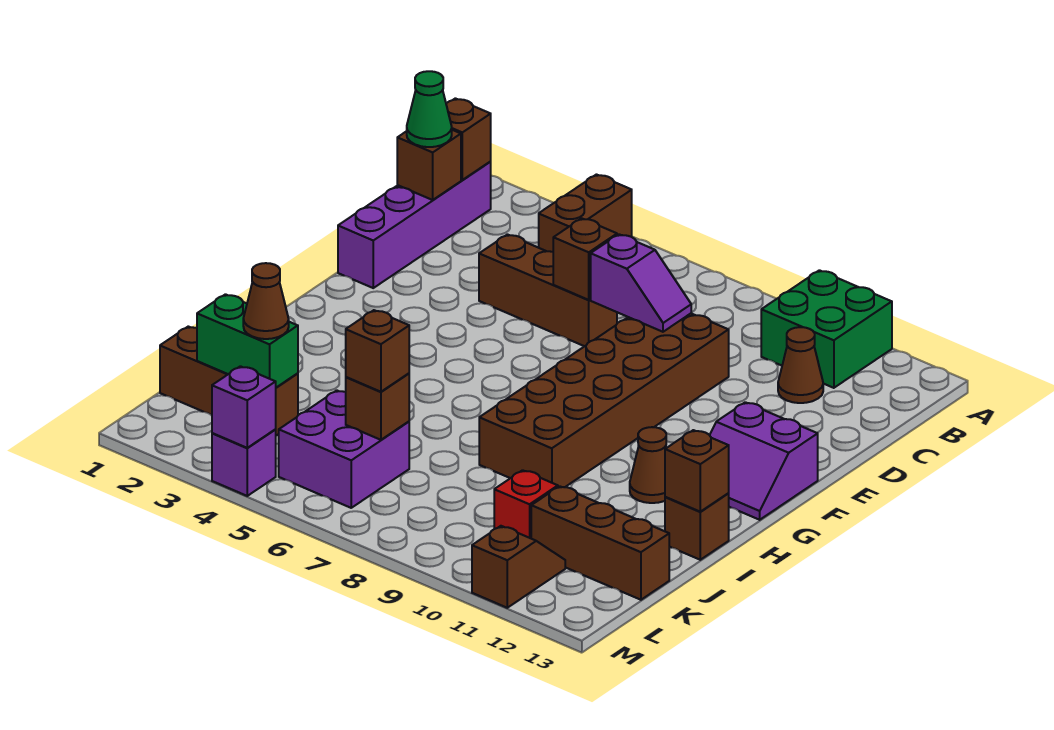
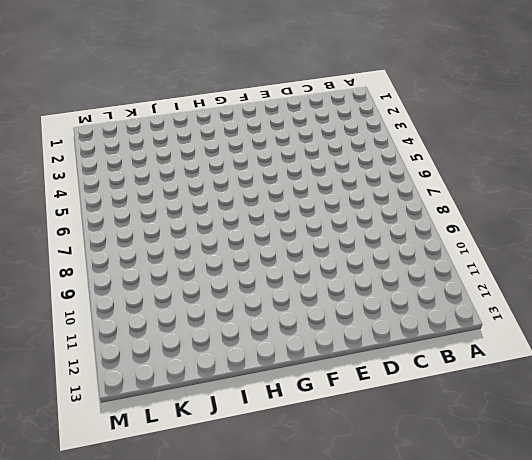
none -> brown brick A4:B4 level 1
none -> green brick A10:B11 level 1
none -> purple brick B1:E1 level 1

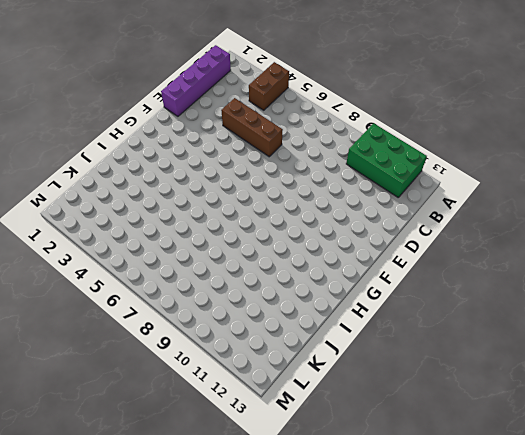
green brick A10:B12 level 1 -> green brick A10:B11 level 1
none -> brown cone C11 level 1
none -> brown brick D8:I9 level 1
none -> purple slope F12:G13 level 1 top F

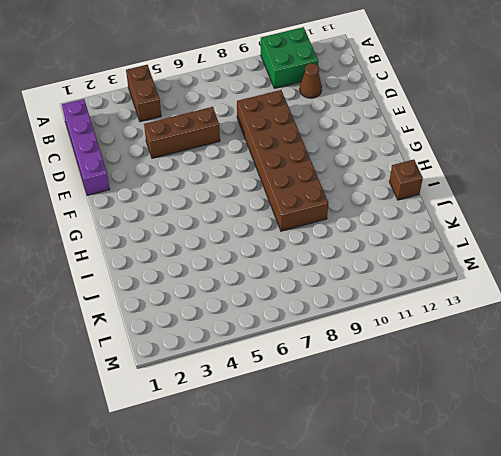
none -> purple slope F12:G13 level 1 top F
none -> brown cone H11 level 1
none -> brown brick K1:K3 level 1

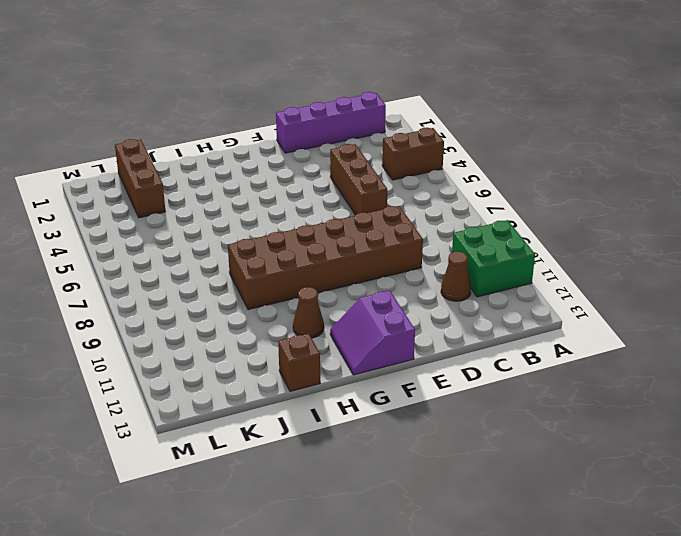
none -> purple brick K5:L6 level 1
none -> red brick K10 level 1
none -> brown brick K11:K13 level 1

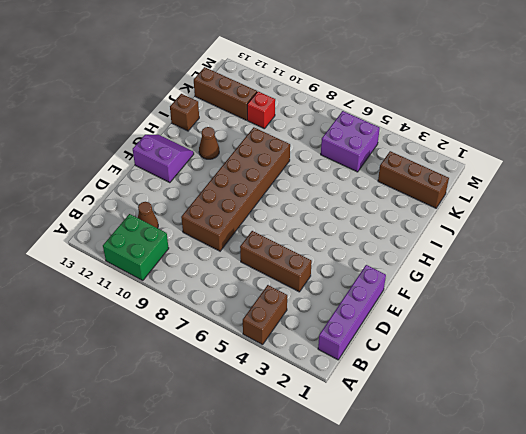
none -> brown slope L11:M11 level 1 top M
none -> purple brick M4 level 1
none -> brown brick B1 level 2

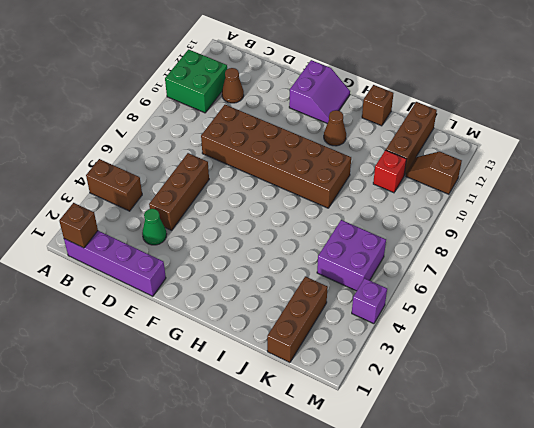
green cone D3 level 1 -> green cone C1 level 3
none -> brown brick C1 level 2
none -> brown brick D6 level 2
none -> purple slope D7:D8 level 2 top 7

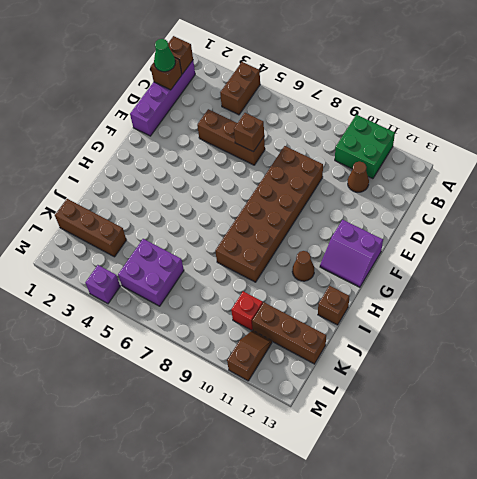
none -> purple slope D7:D8 level 2 top 7
none -> brown brick I13 level 2
none -> green brick K2:K3 level 2

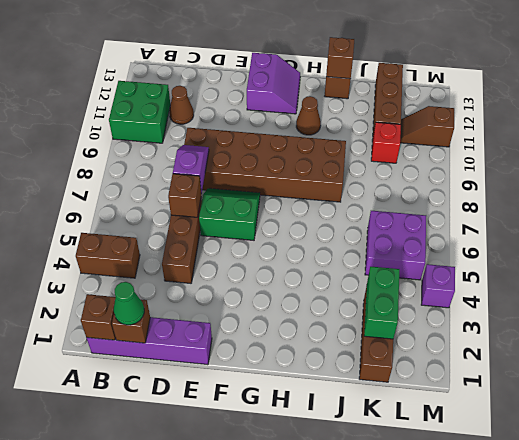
green slope E6:F7 level 1 top 6 -> none
none -> brown brick K6 level 2
none -> purple brick M4 level 2
none -> brown cone K3 level 3

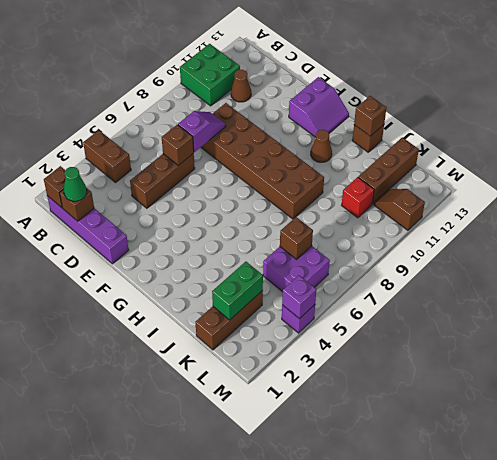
none -> brown cone K3 level 3
none -> brown brick K6 level 3

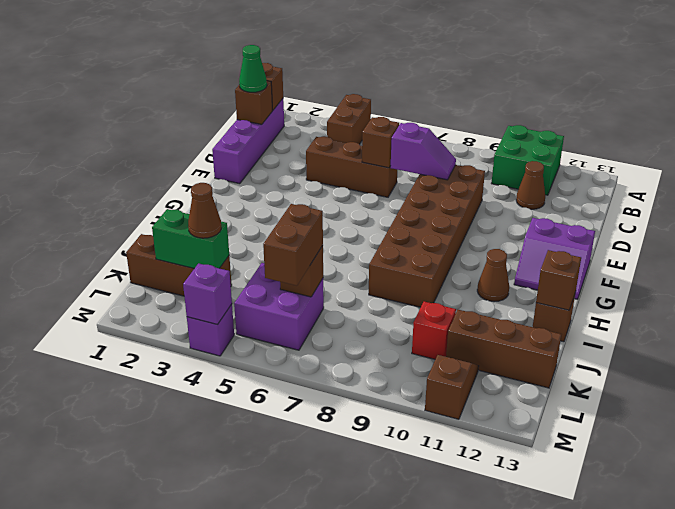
brown brick K6:L6 level 3 -> brown brick K6 level 3

